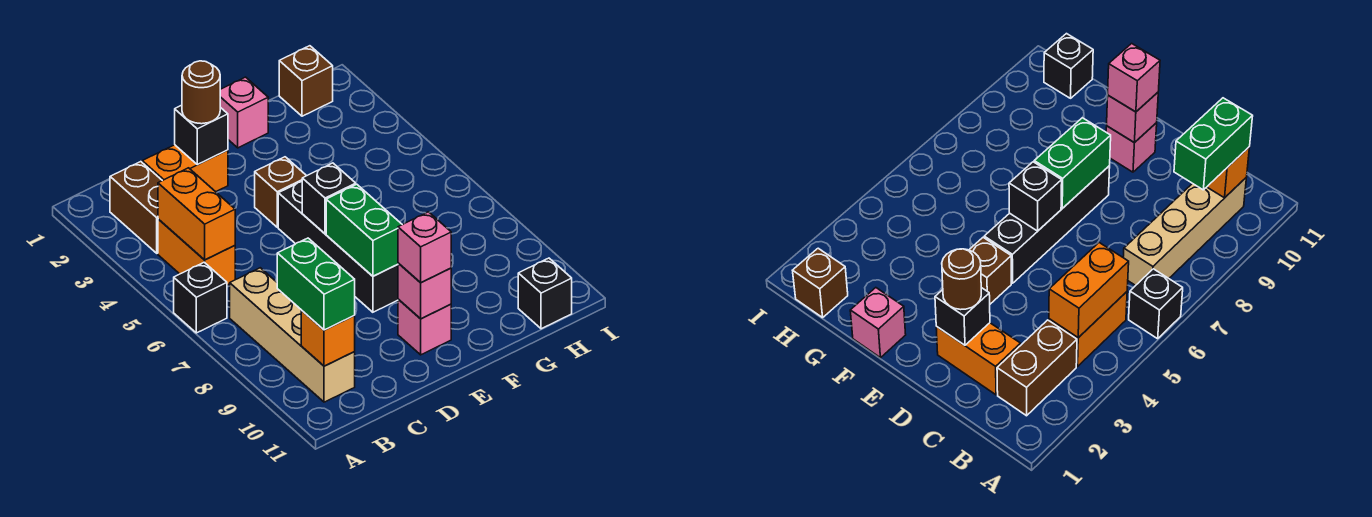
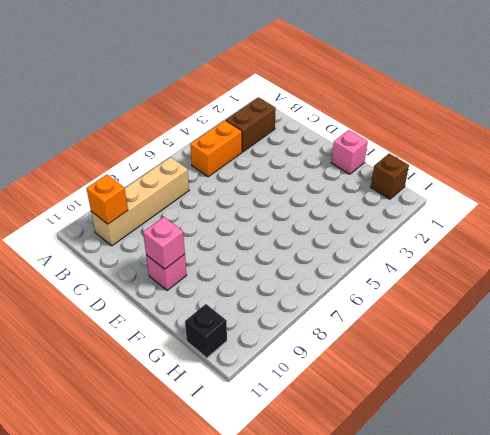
none -> black brick A6 level 1
none -> orange brick C2:D2 level 1
none -> brown brick E4 level 1

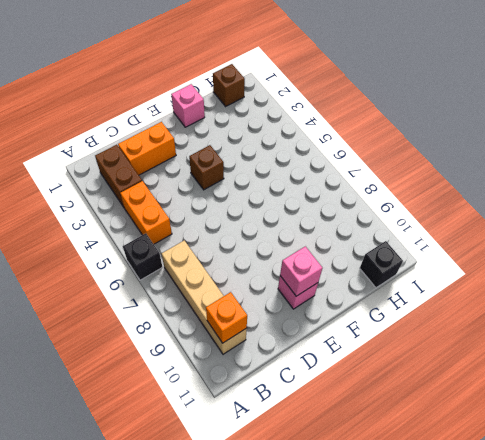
none -> black brick E5:E8 level 1
none -> orange brick B4:B5 level 2
none -> black brick D2 level 2

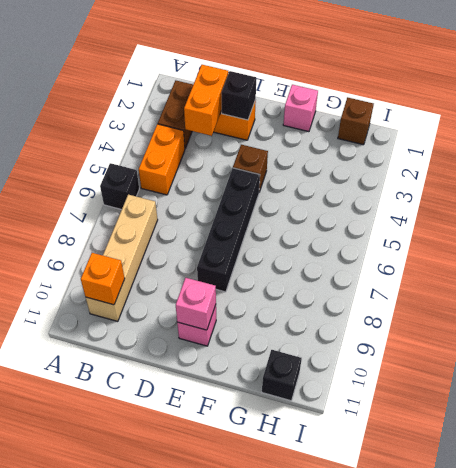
orange brick C2:C3 level 2 -> orange brick B4:B5 level 2
none -> black brick E6 level 2
none -> green brick E7:E8 level 2
none -> green brick B9:B10 level 3

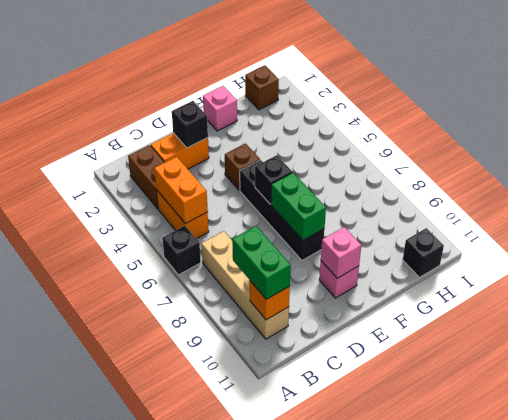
none -> brown round brick D2 level 3
none -> pink brick E10 level 3

